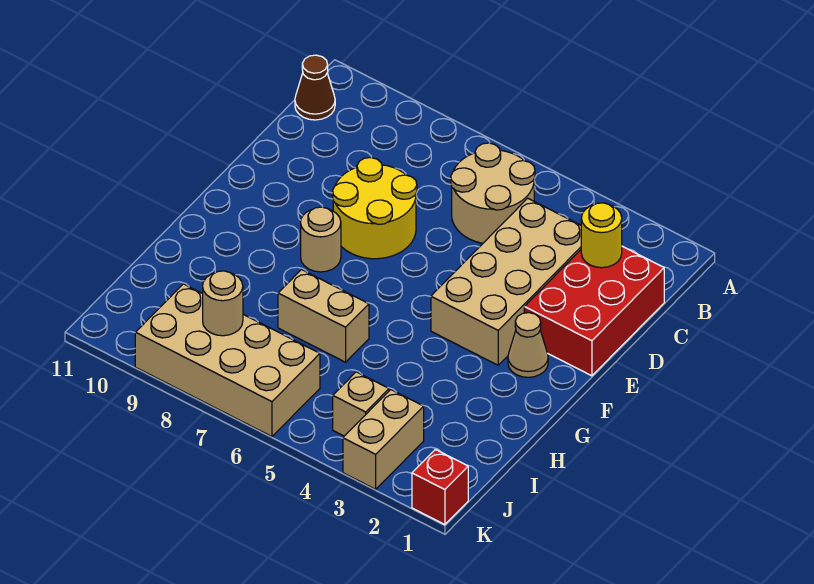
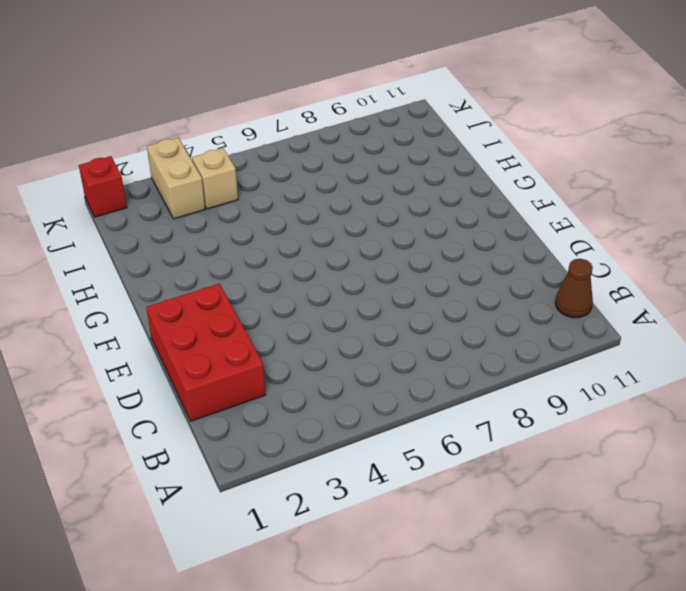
none -> tan round brick B5:C6 level 1
none -> tan brick C3:F4 level 1
none -> yellow round brick D7:E8 level 1

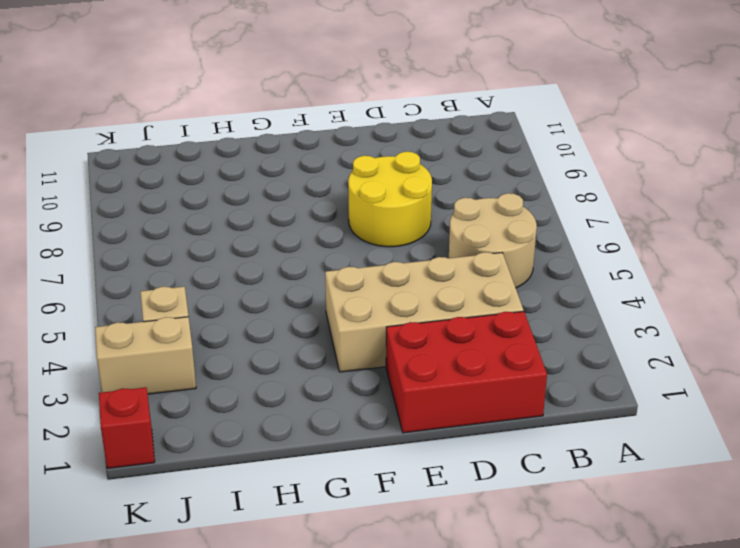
none -> brown cone B11 level 1
none -> tan cone F2 level 1
none -> tan round brick F8 level 1

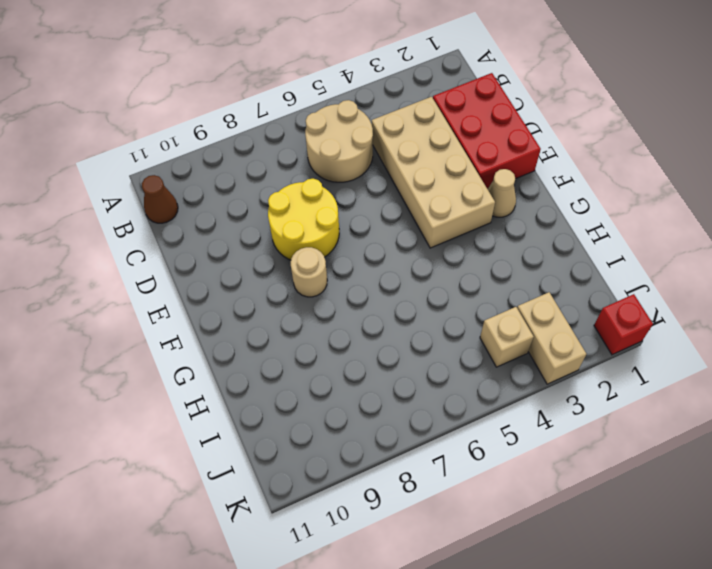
none -> tan brick H6:H7 level 1
none -> tan brick J6:K9 level 1
none -> yellow round brick C2 level 2

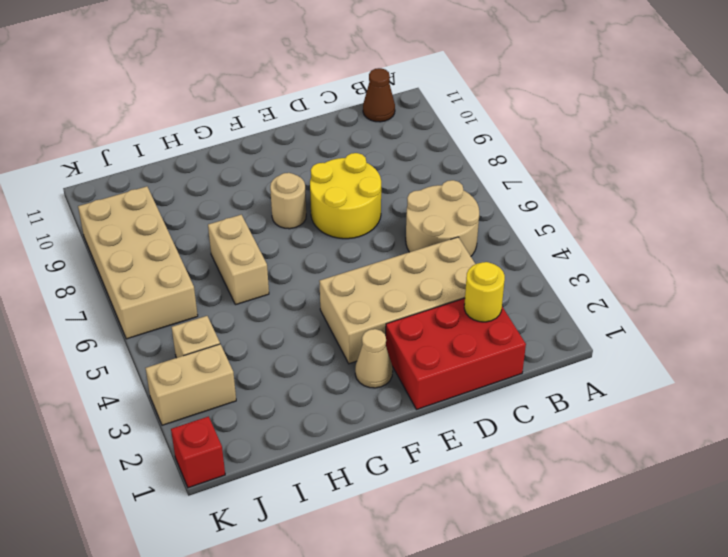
none -> tan round brick J8 level 2

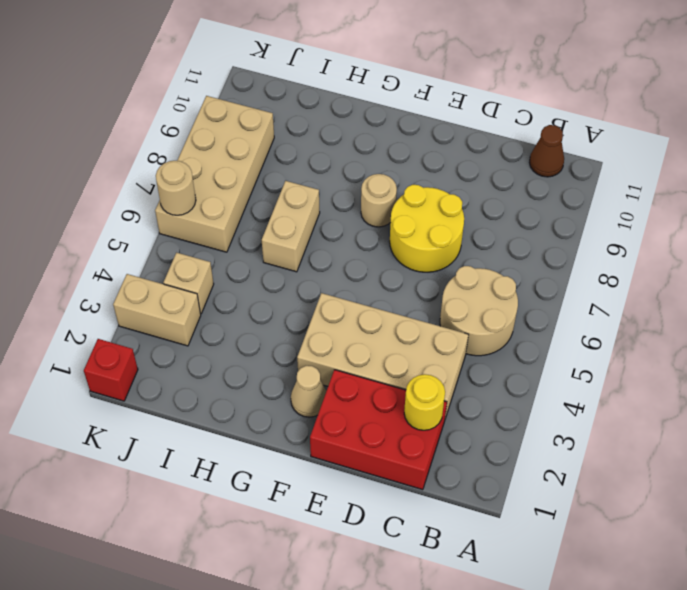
tan round brick K6 level 2 -> tan round brick J8 level 2

